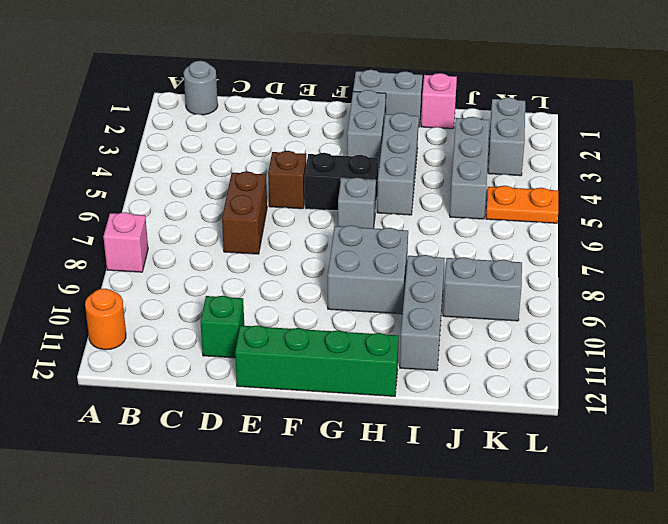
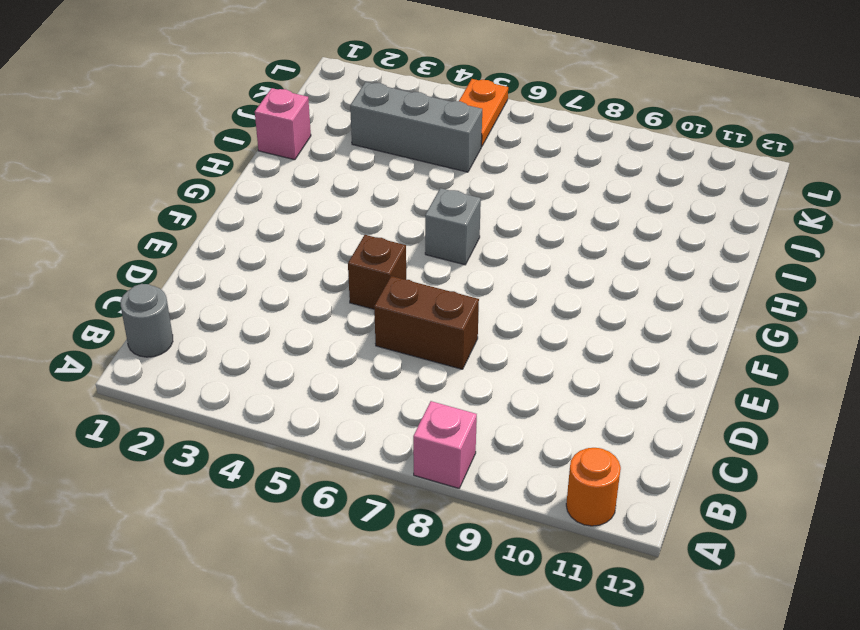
none -> green brick D11 level 1
none -> green brick E12:H12 level 1
none -> black brick F5:G5 level 1

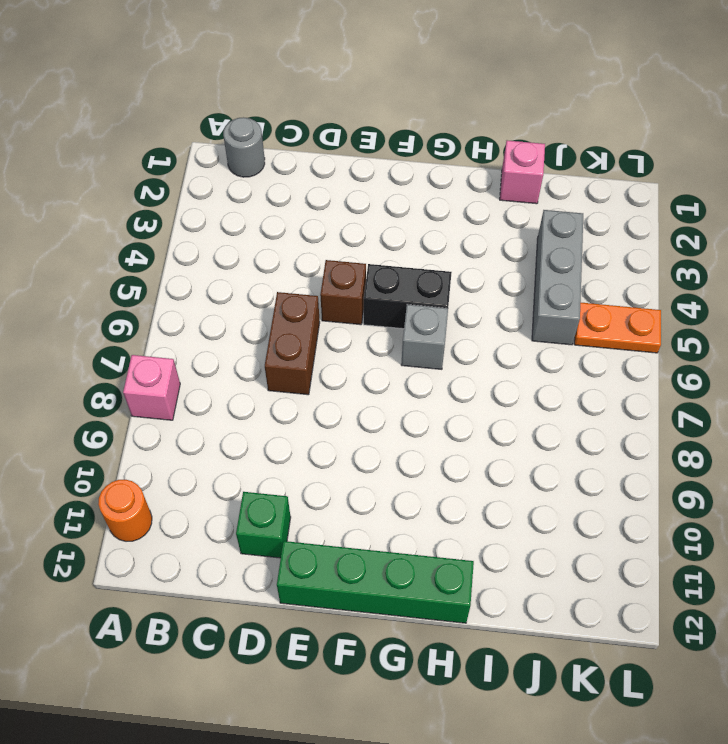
none -> grey brick G1:H1 level 1
none -> grey brick G2:G3 level 1
none -> grey brick G8:H9 level 1

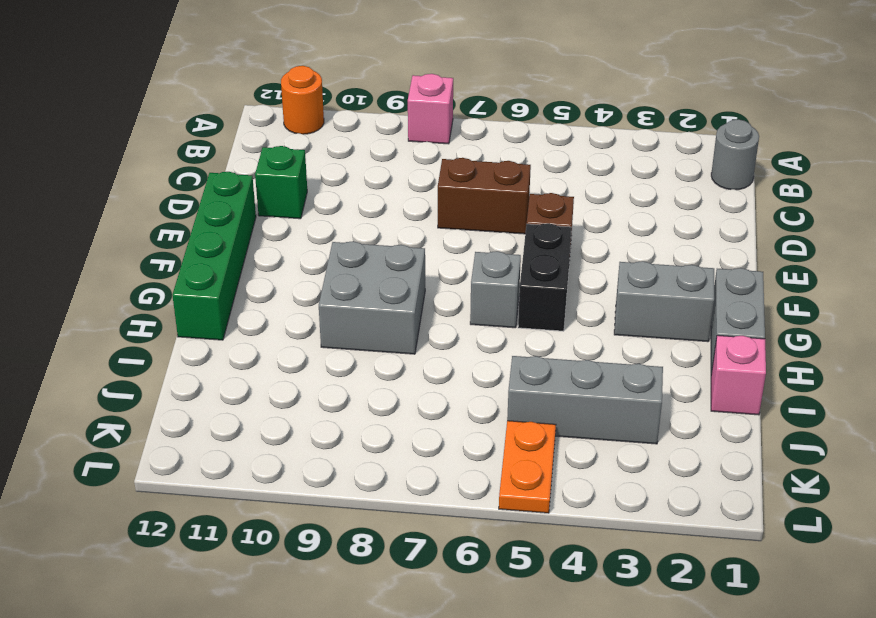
none -> grey brick H3:H5 level 1
none -> grey brick I9:I11 level 1
none -> grey brick J9:K9 level 1

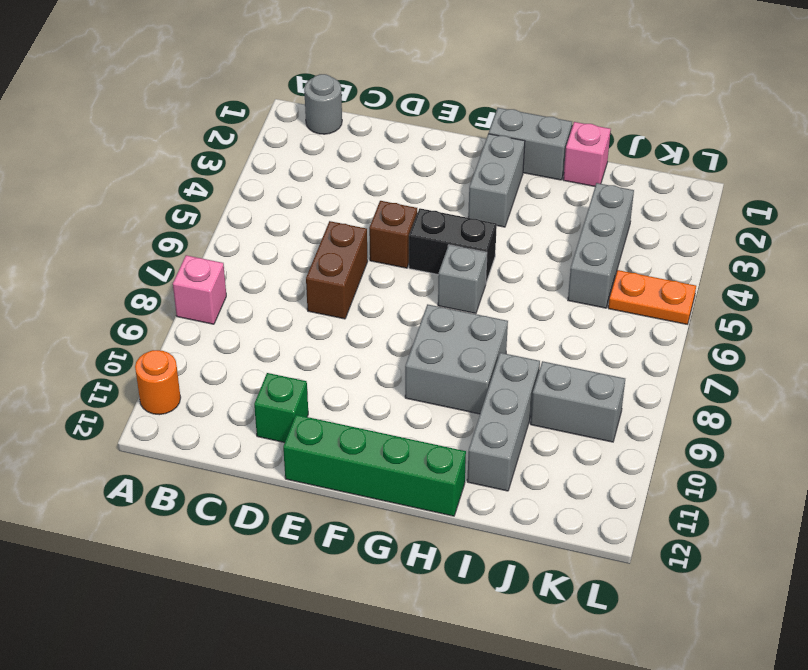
none -> grey brick H3:H5 level 1
none -> grey brick K2:K3 level 1

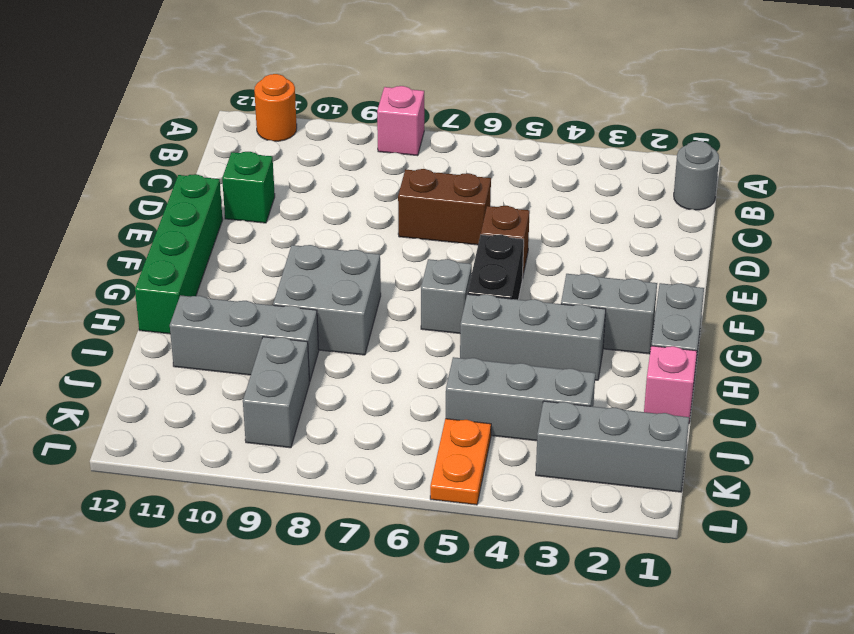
grey brick K1:K3 level 1 -> grey brick K2:K3 level 1

